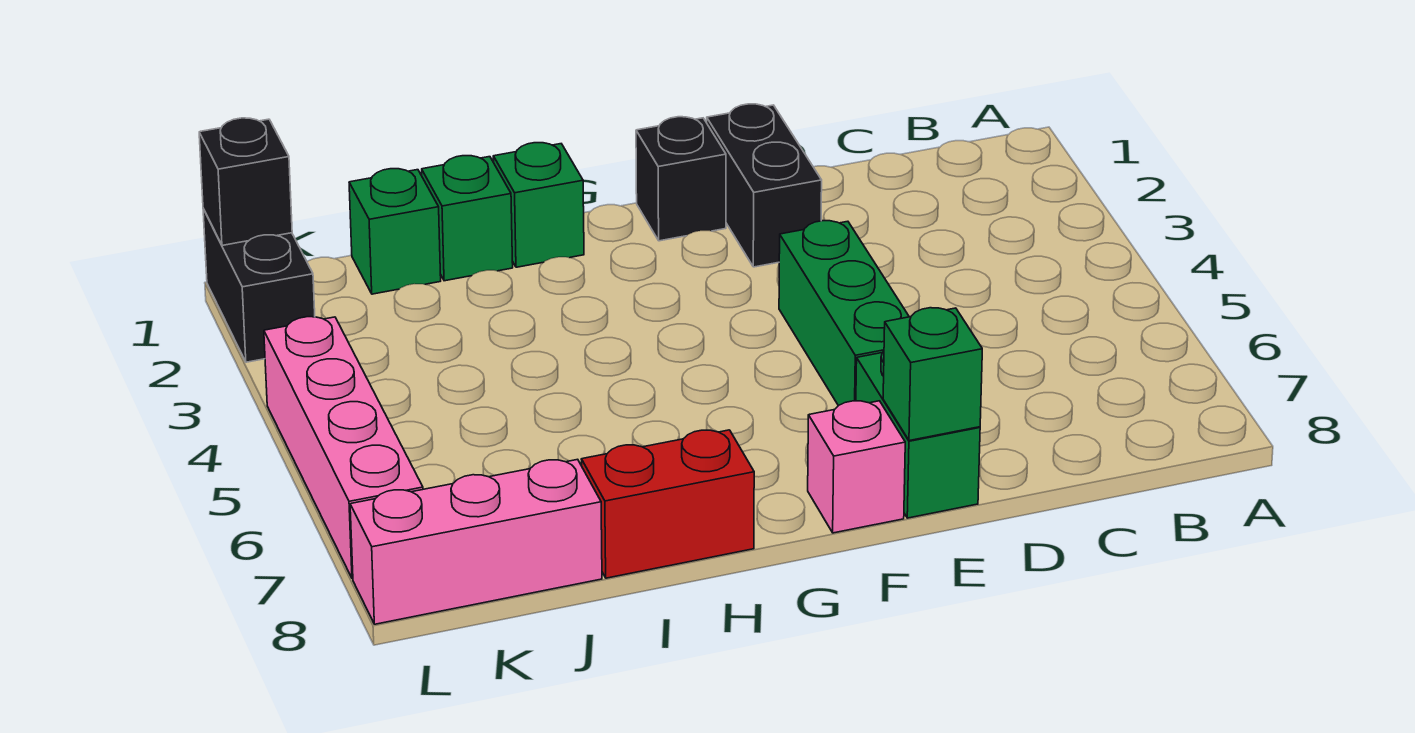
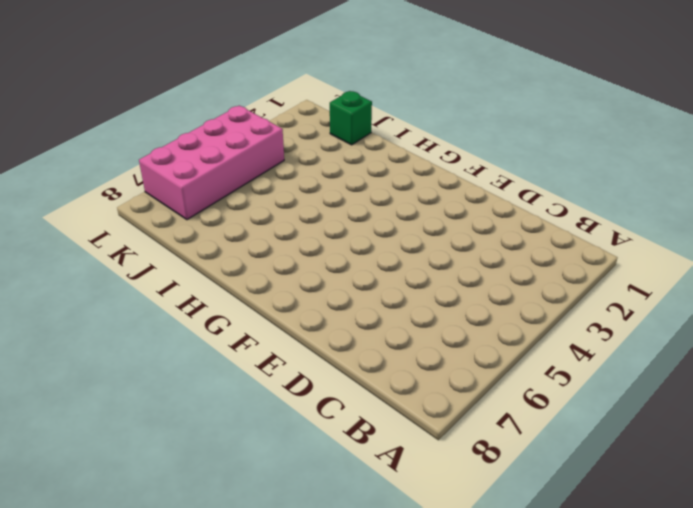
pink brick K4:L7 level 1 -> pink brick L4:L7 level 1
none -> black brick E1:E2 level 1
none -> green brick E4:E6 level 1
none -> green brick E7:E8 level 1

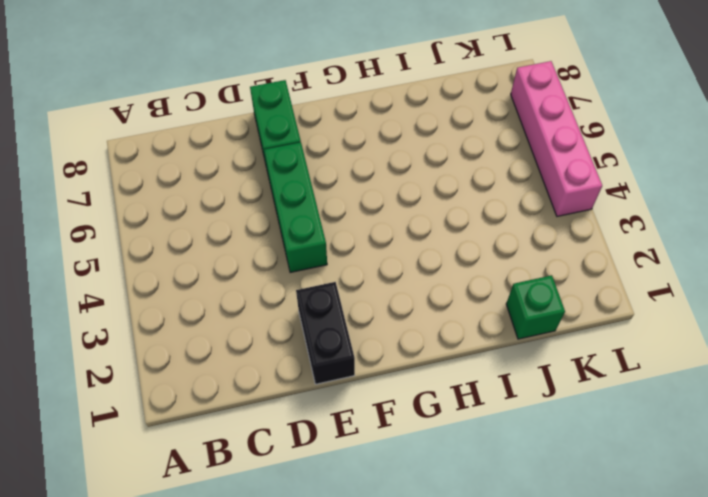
none -> black brick F1 level 1
none -> pink brick F8 level 1
none -> green brick H1 level 1

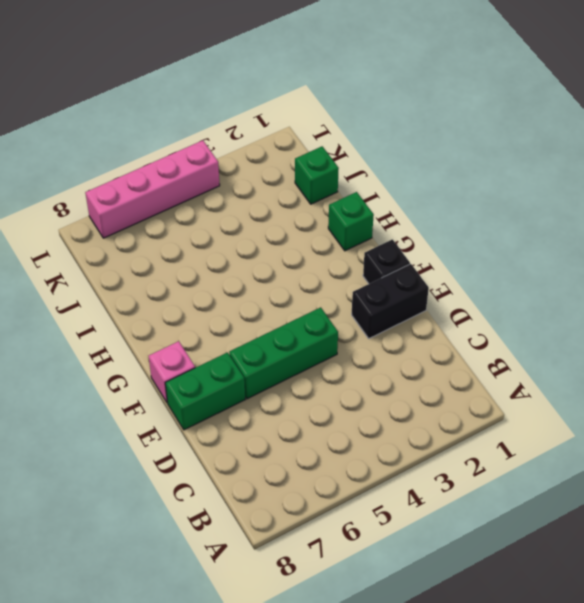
none -> red brick H8:I8 level 1
none -> green brick I1 level 1
none -> pink brick J8:L8 level 1

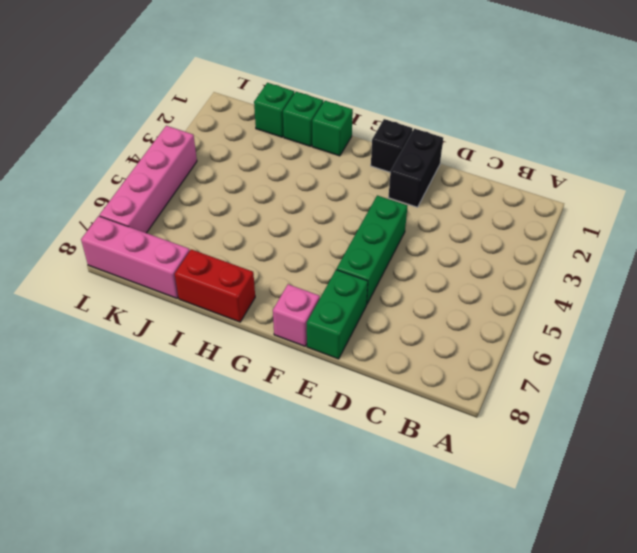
none -> black brick L1:L2 level 1
none -> green brick E8 level 2
none -> black brick L1 level 2

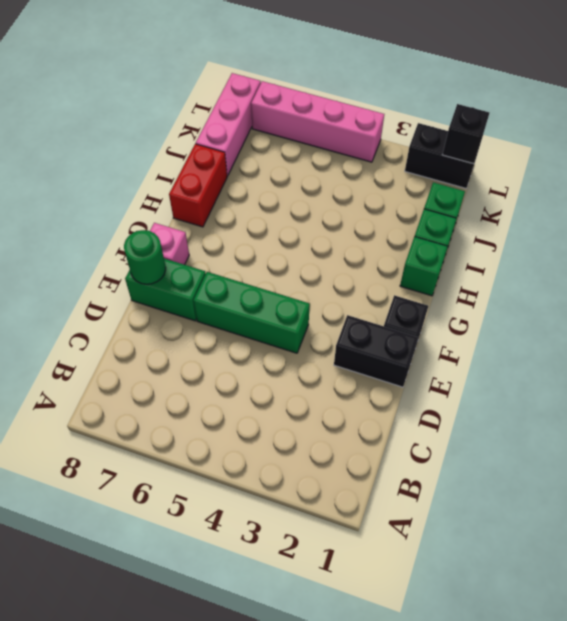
green round brick E8 level 2 -> green brick E8 level 2

